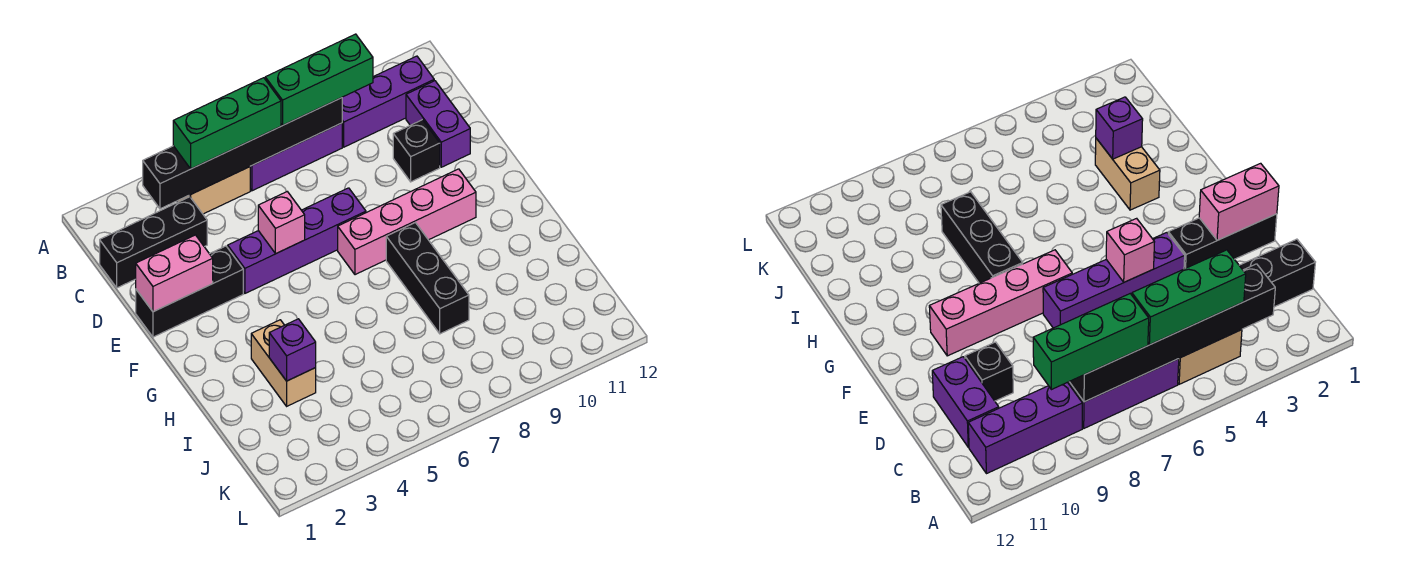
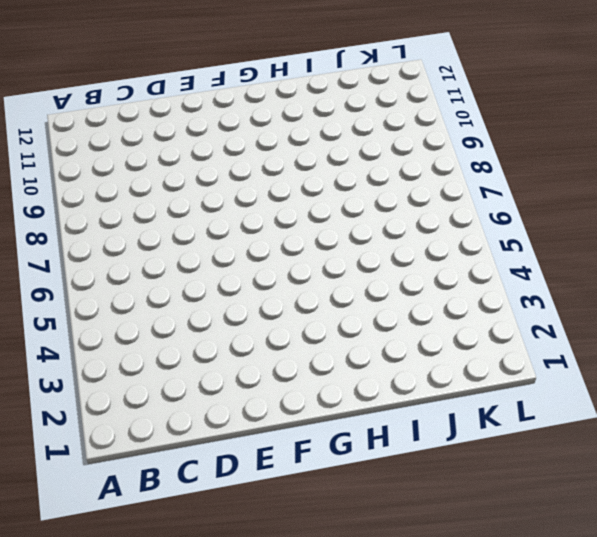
none -> tan brick B4:B5 level 1
none -> purple brick B6:B8 level 1
none -> purple brick B9:B11 level 1

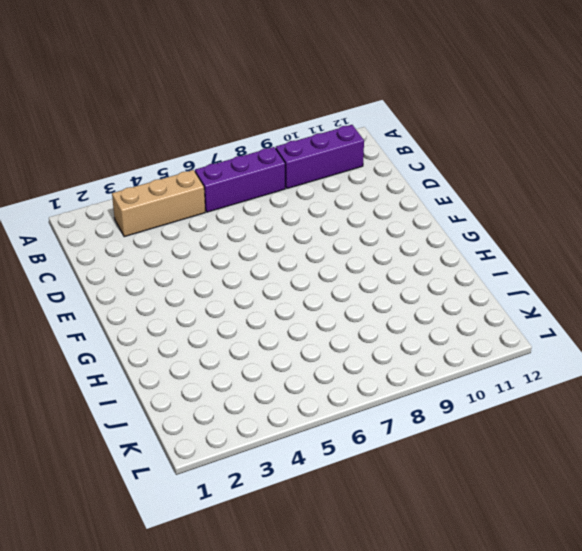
tan brick B3:B5 level 1 -> tan brick B4:B5 level 1
none -> black brick C1:C3 level 1
none -> purple brick C11:D11 level 1
none -> black brick D10 level 1

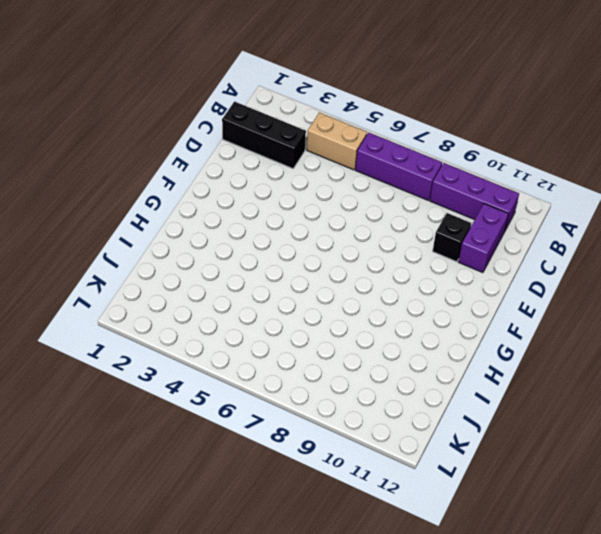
none -> black brick E1:E3 level 1
none -> purple brick E4:E7 level 1
none -> pink brick F7:F10 level 1

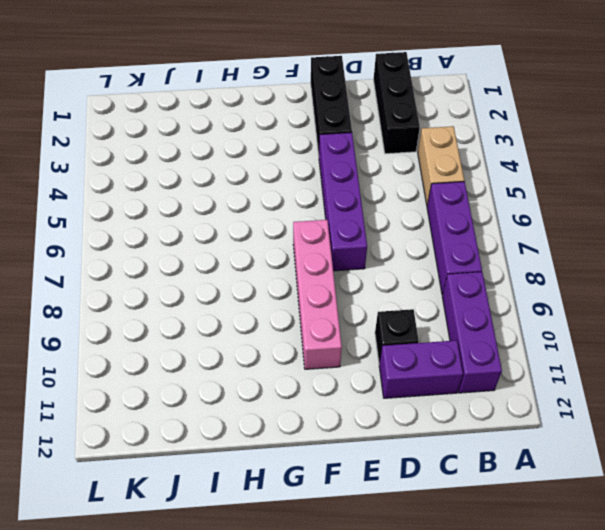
none -> black brick G8:I8 level 1
none -> tan brick H3:I3 level 1
none -> black brick B3:B8 level 2

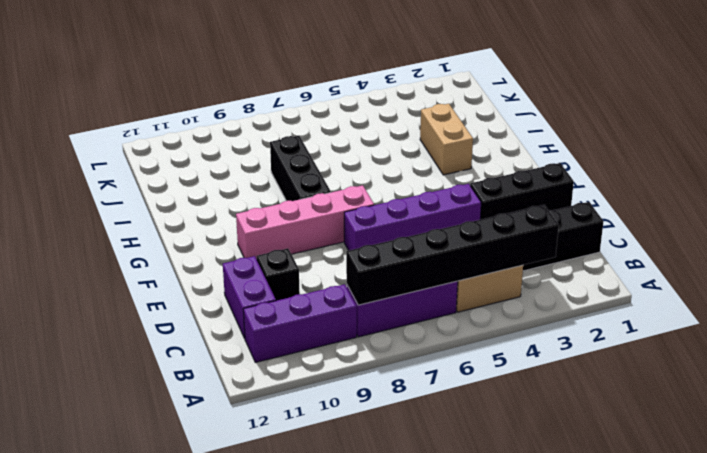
none -> pink brick E1:E2 level 2
none -> pink brick E5 level 2
none -> purple brick I3 level 2

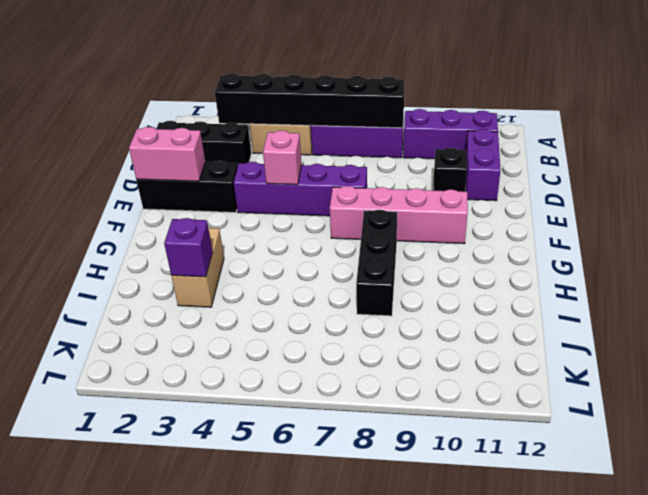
none -> green brick B4:B6 level 3
none -> green brick B7:B9 level 3

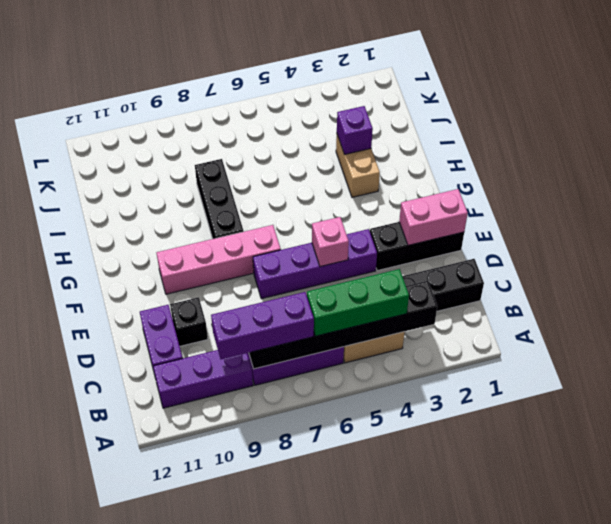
purple brick B7:B9 level 3 -> green brick B7:B9 level 3

